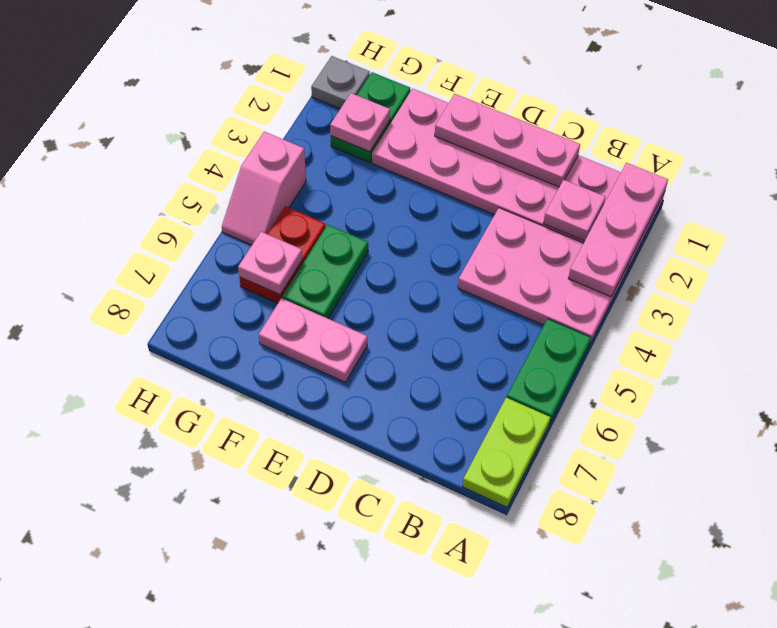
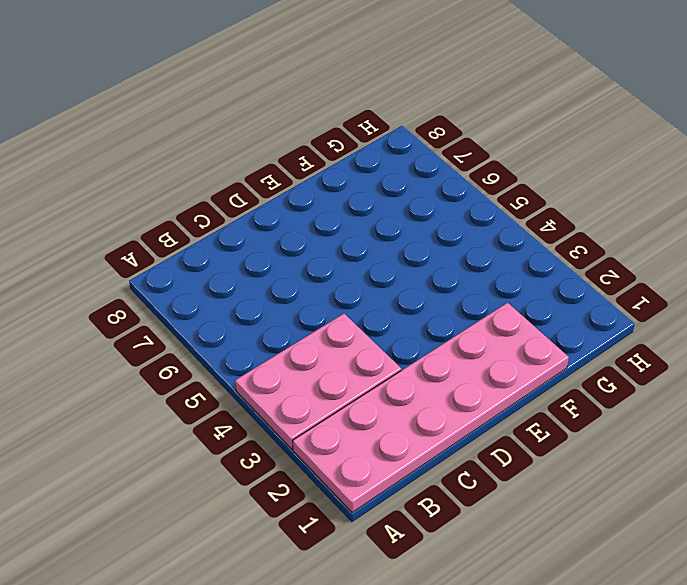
none -> green plate A5:A6 level 1
none -> lime plate A7:A8 level 1
none -> pink plate E7:F7 level 1

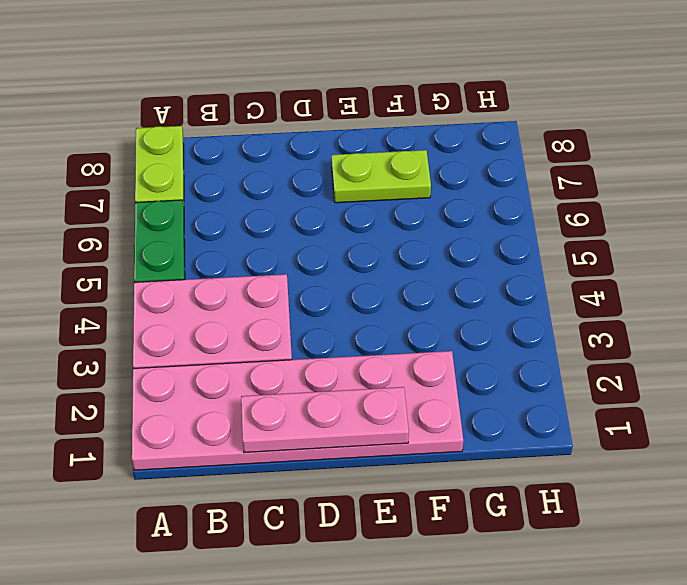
lime plate E7:F7 level 1 -> pink plate E7:F7 level 1
none -> green plate F5:F6 level 1
none -> green plate G1:G2 level 1
none -> red plate G5:G6 level 1

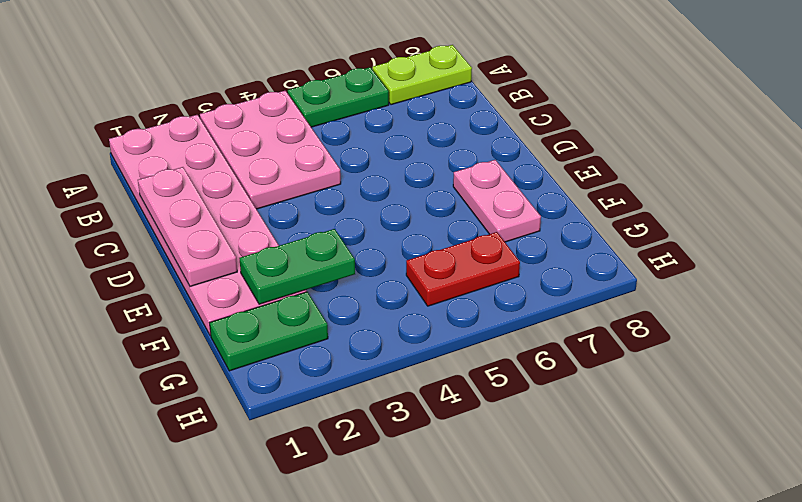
green plate F2:F3 level 2 -> green plate F5:F6 level 1
none -> grey plate H1 level 1
none -> pink slope H4:H5 level 1 top 4
none -> pink plate A1:A3 level 2

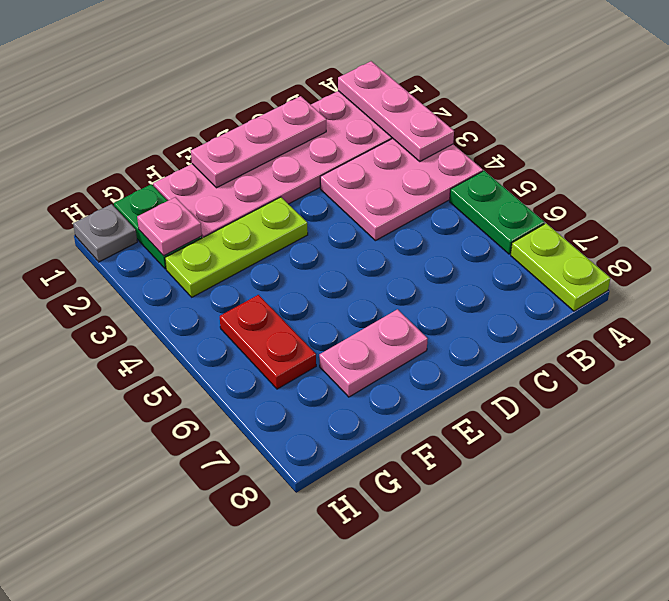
lime plate E3:G3 level 1 -> none
none -> green plate F5:F6 level 1
none -> pink slope H4:H5 level 1 top 4
none -> pink plate B2 level 2

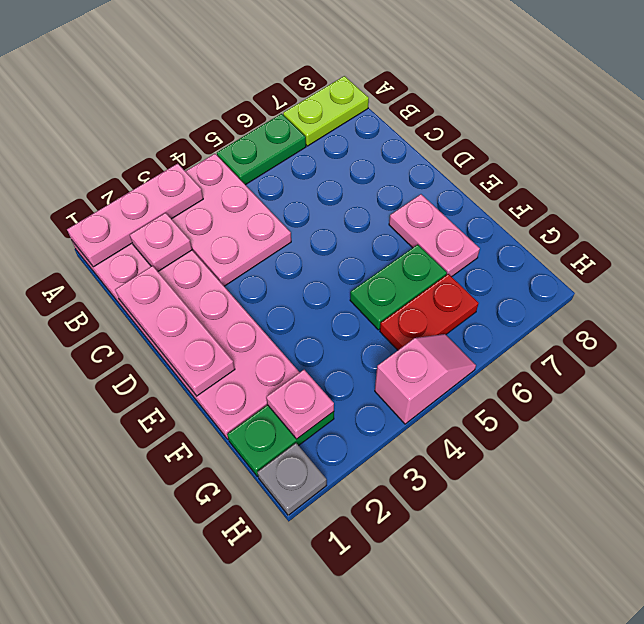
none -> pink plate G6 level 2

